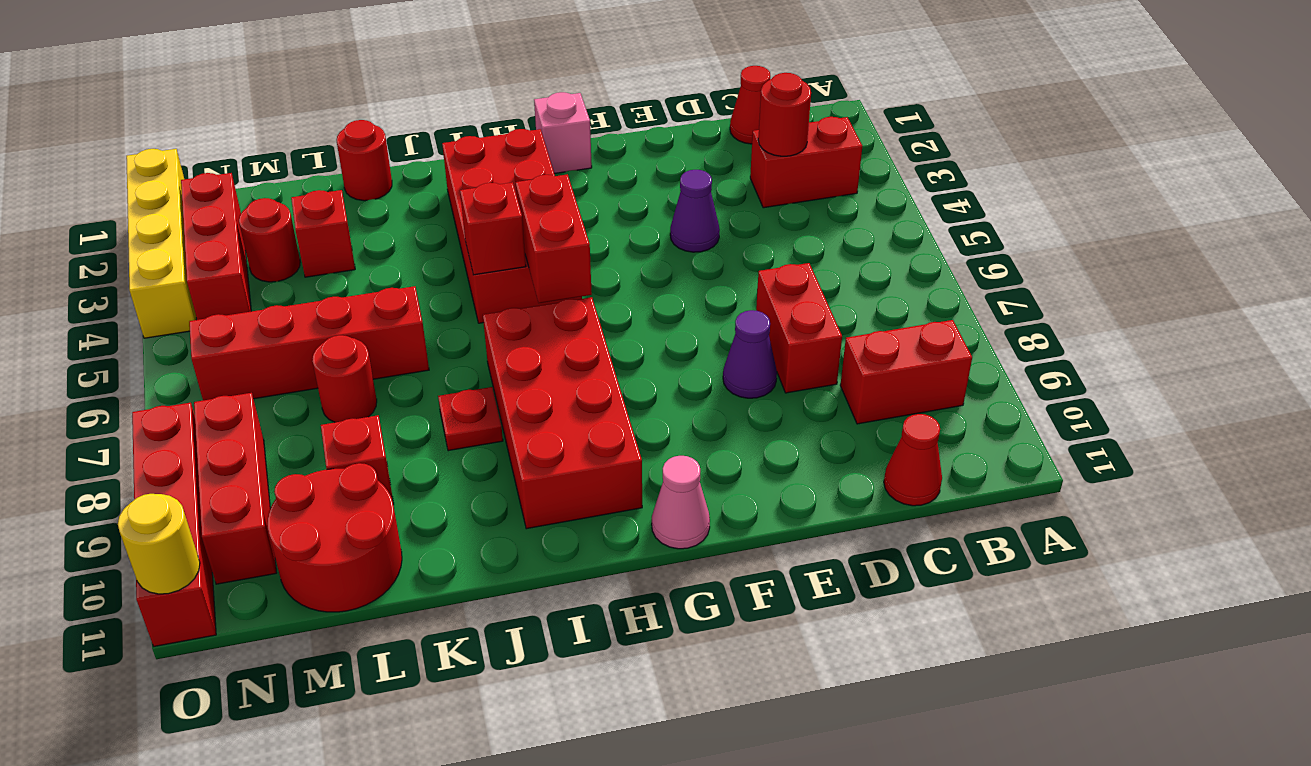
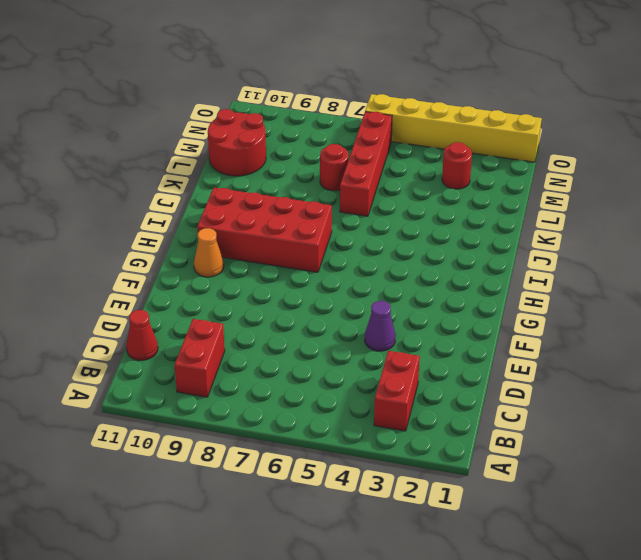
orange cone G10 level 1 -> none
yellow brick O1:O6 level 1 -> yellow brick O1:O4 level 1
none -> red cone C1 level 1
none -> red brick D7:D8 level 1
none -> purple cone E8 level 1

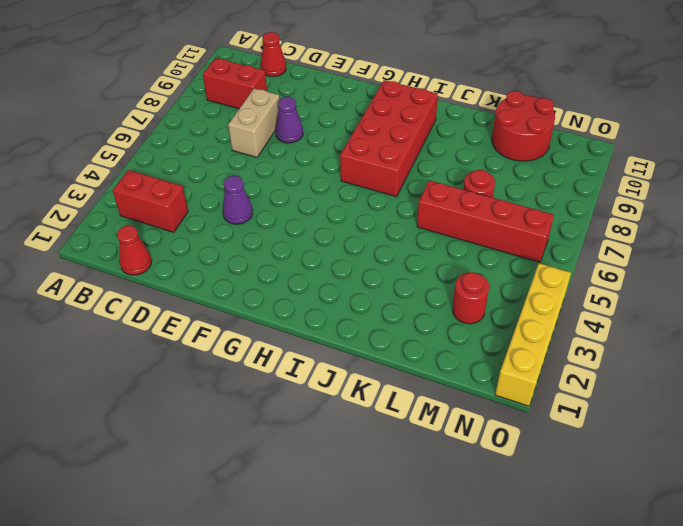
tan brick D7:D8 level 1 -> red brick D7:D8 level 1
none -> pink brick G1 level 1
none -> pink cone G11 level 1
none -> red brick H2:I5 level 1

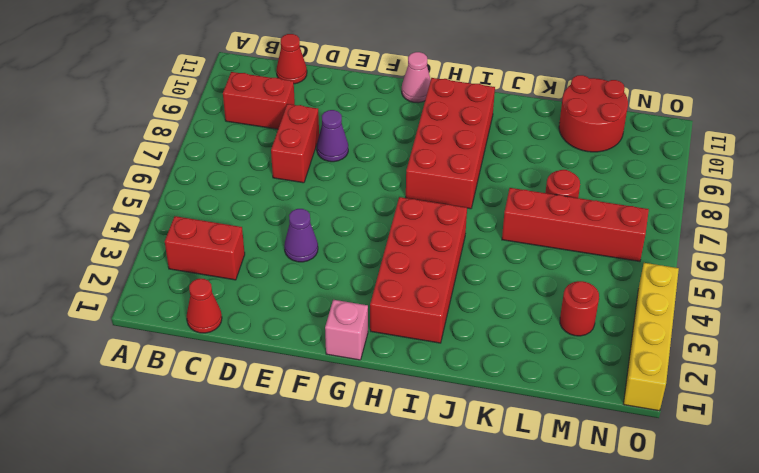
none -> red plate J8 level 1
none -> red round brick K1 level 1
none -> red brick L3 level 1

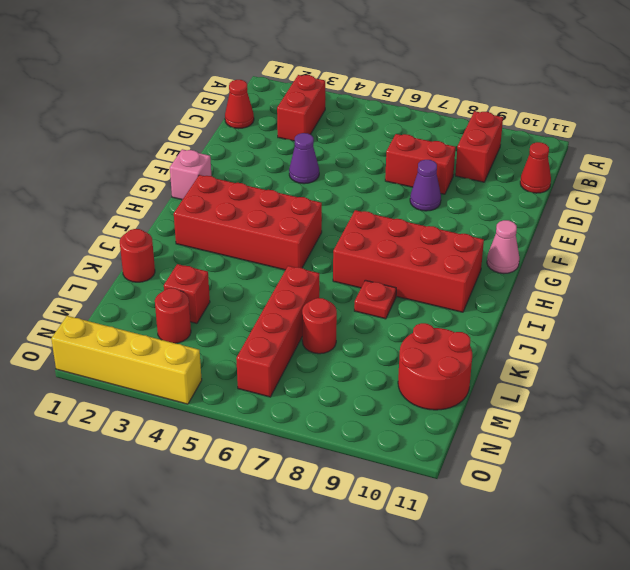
none -> red brick L9 level 1
none -> red brick N2:N4 level 1
none -> red brick N8:N10 level 1

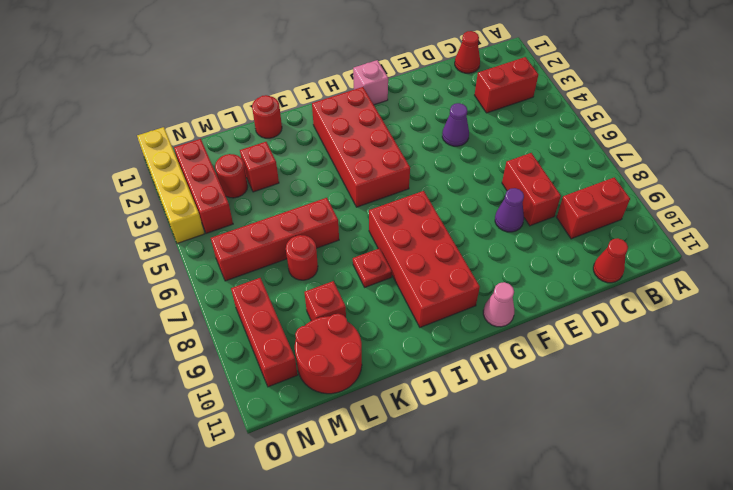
none -> red brick O8:O11 level 1
none -> red round brick C3 level 2
none -> red brick H5:H6 level 2

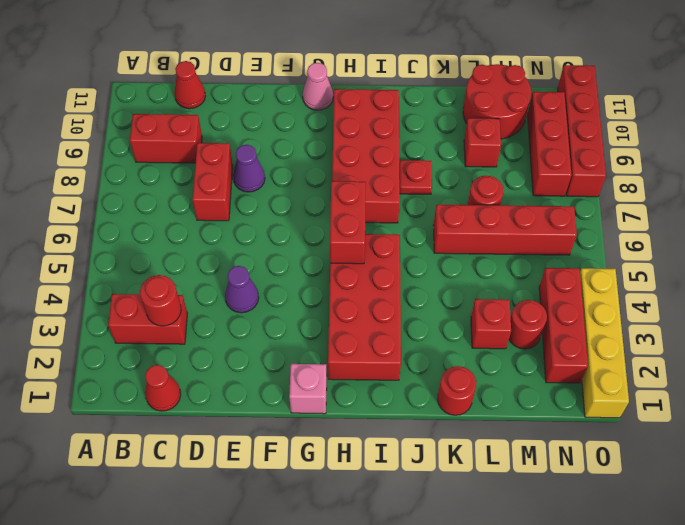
none -> red brick I5 level 2
none -> yellow round brick O11 level 2

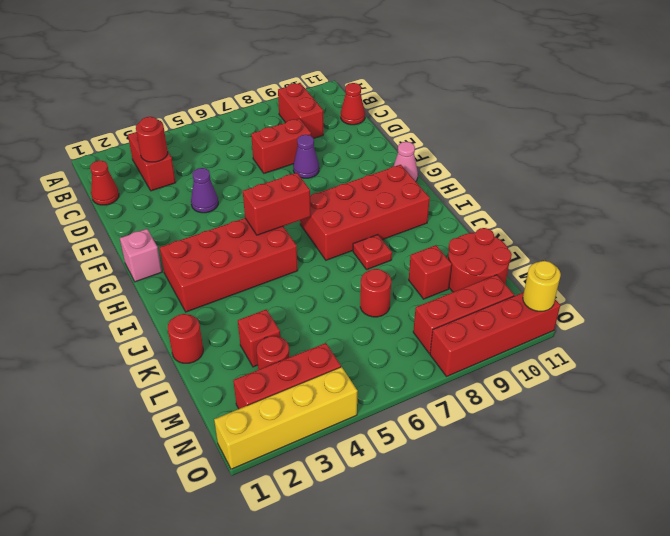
none -> red brick K6:N6 level 1
none -> red brick I5 level 2

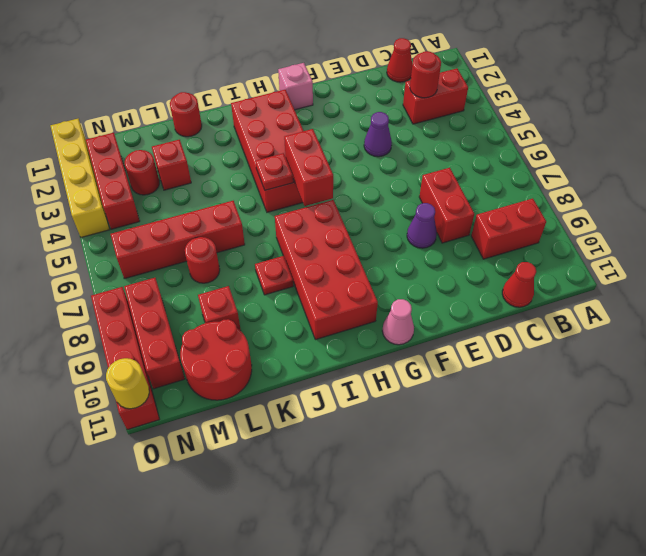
red plate I5 level 2 -> red brick I5 level 2

